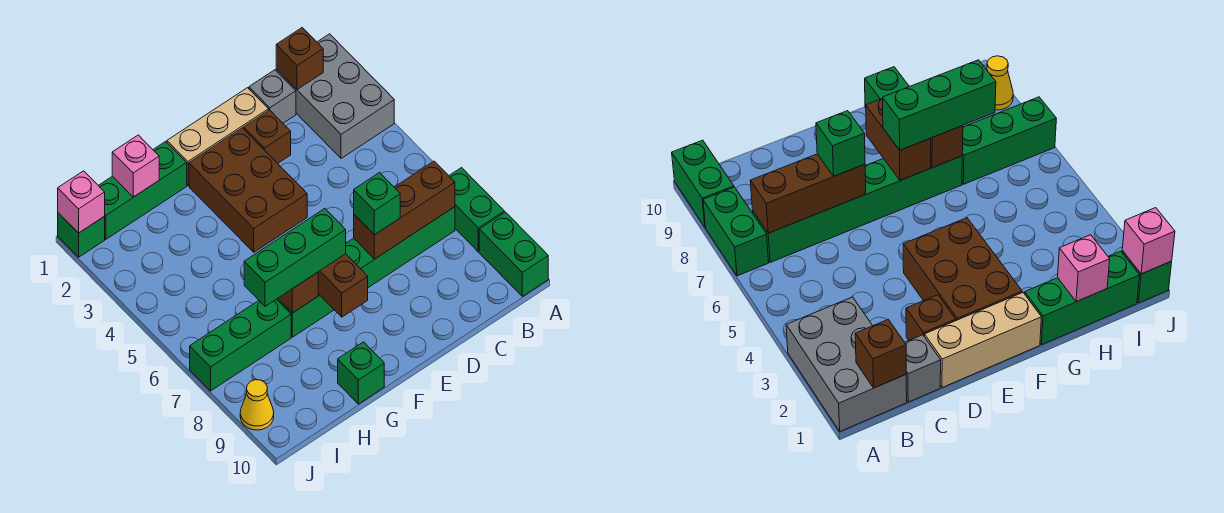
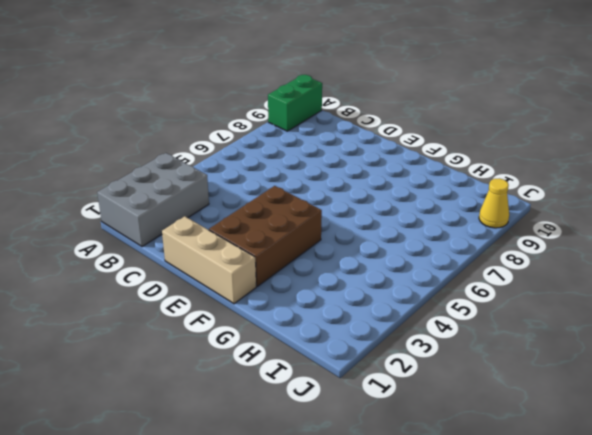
none -> green brick A7:A8 level 1
none -> green brick B7:G7 level 1
none -> grey brick C1 level 1

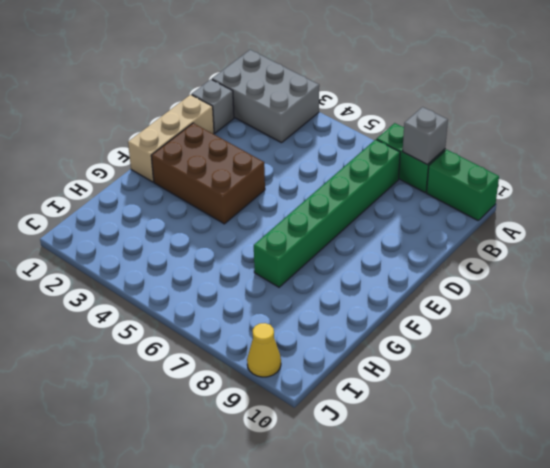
grey brick A8 level 2 -> none
none -> brown brick D2 level 1
none -> green brick G1:I1 level 1
none -> green brick G10 level 1

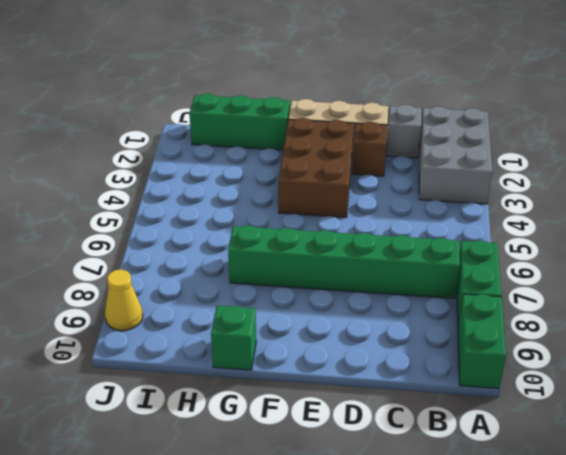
none -> green brick H7:J7 level 1
none -> green brick J1 level 1
none -> brown brick B1 level 2

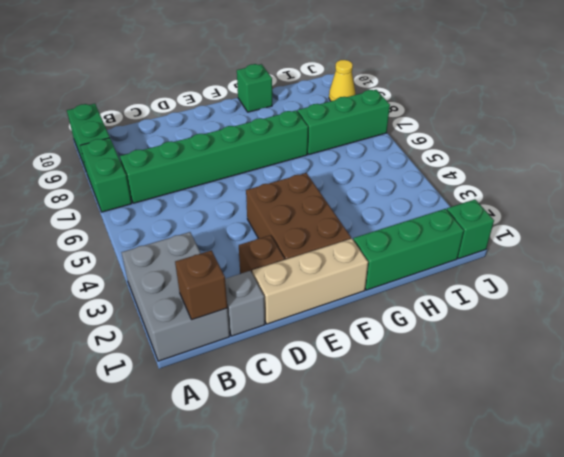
none -> brown brick B7:D7 level 2
none -> brown brick F7:F8 level 2
none -> brown brick G7 level 2

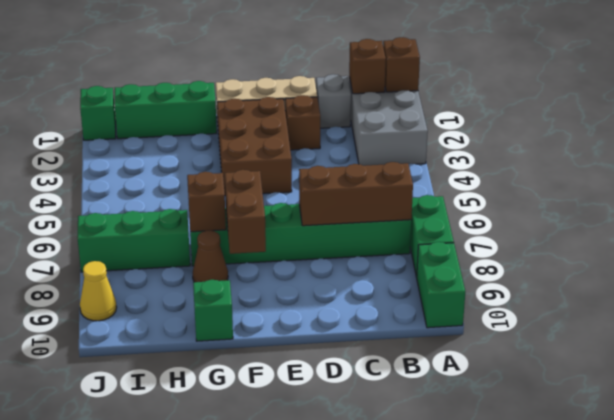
brown brick A1 level 2 -> none
brown cone G8 level 1 -> none
none -> pink brick H1 level 2
none -> pink brick J1 level 2
none -> green brick D7 level 3

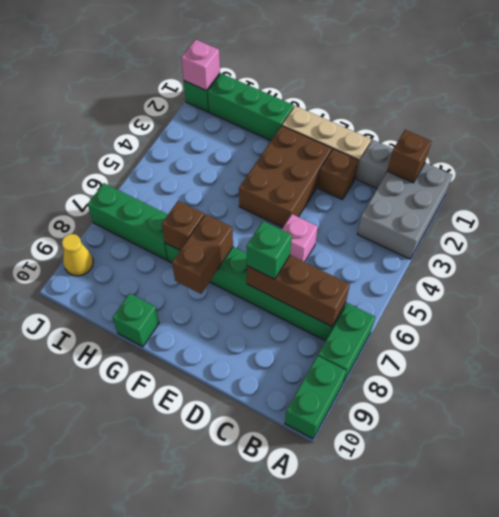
pink brick D5 level 1 -> pink brick H1 level 2
none -> green brick F7:H7 level 3

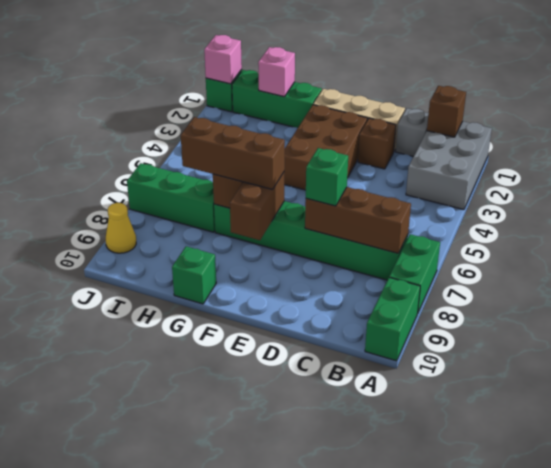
brown brick F7:H7 level 3 -> green brick F7:H7 level 3

